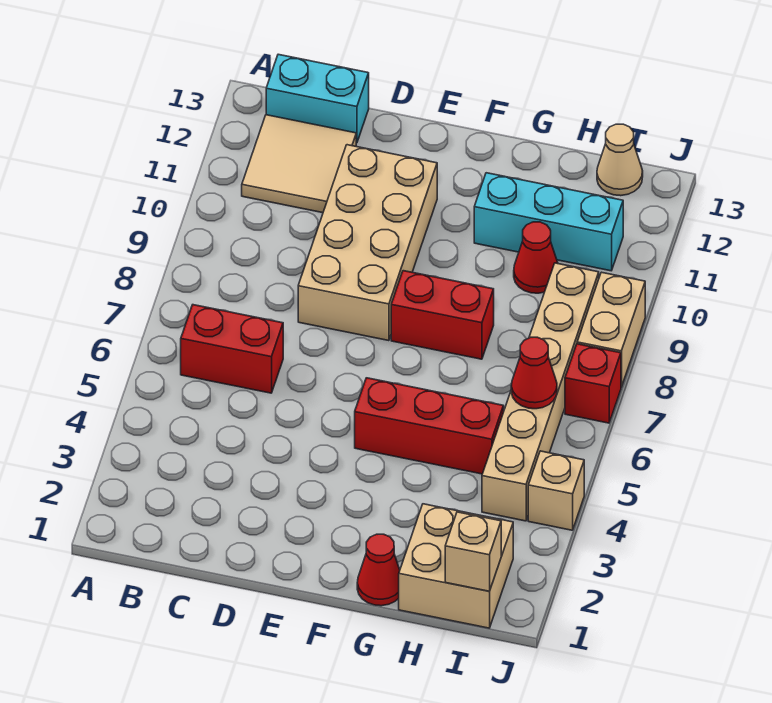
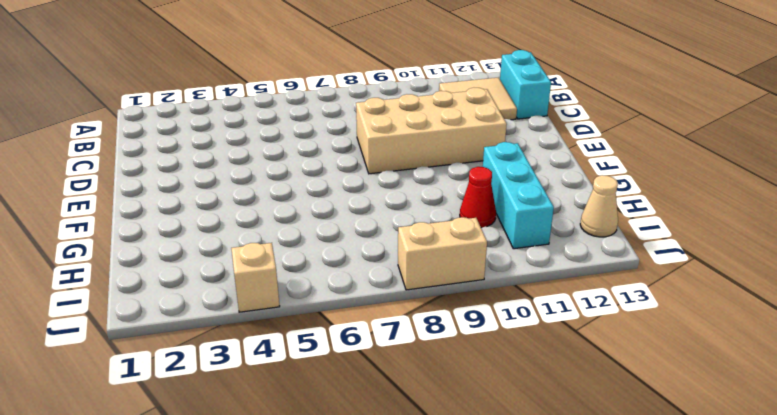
none -> red brick B6:C6 level 1
none -> red brick F5:H5 level 1
none -> red brick F8:G8 level 1

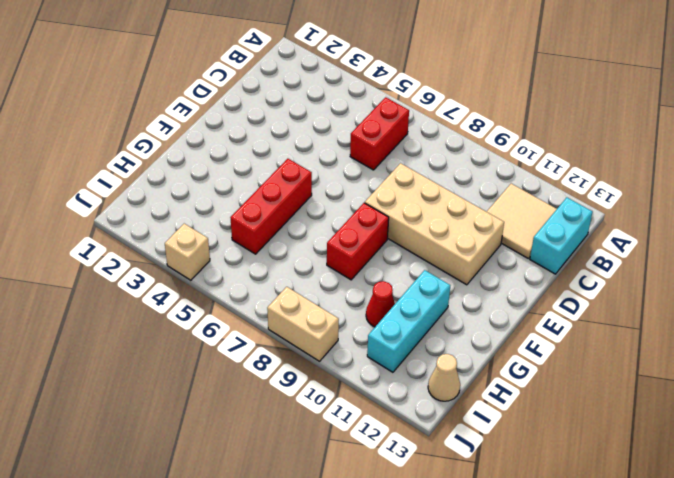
none -> red cone G1 level 1
none -> tan brick H1:I2 level 1
none -> tan brick I4:I9 level 1

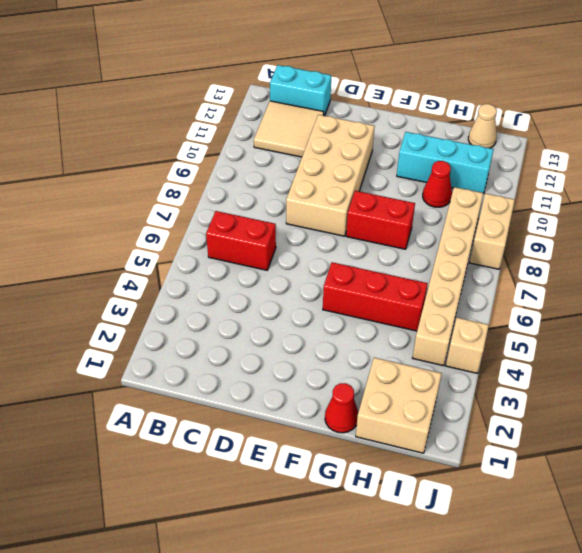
none -> red brick J7 level 1
none -> tan brick I1 level 2
none -> red cone I6 level 2

